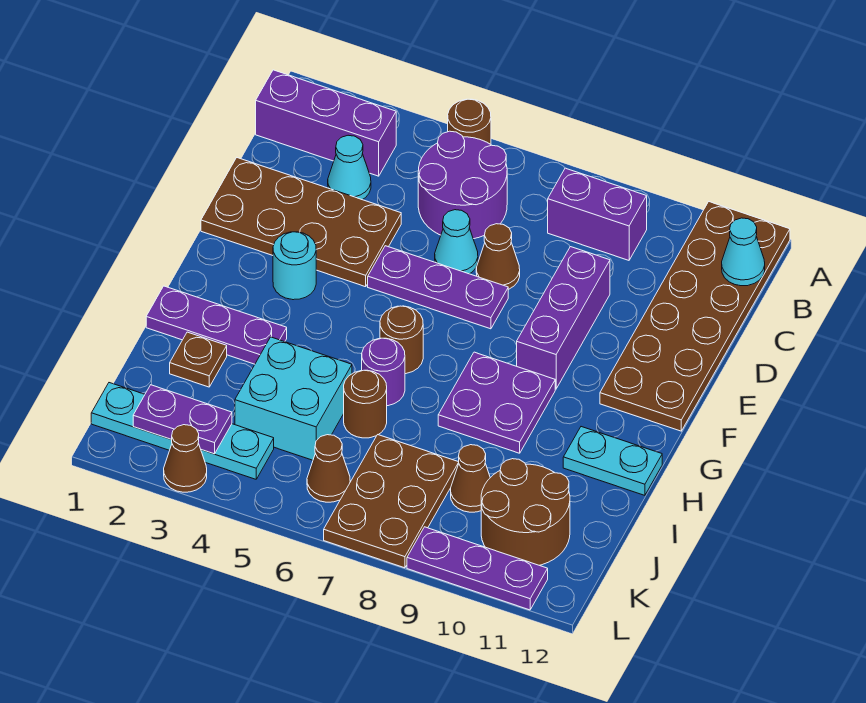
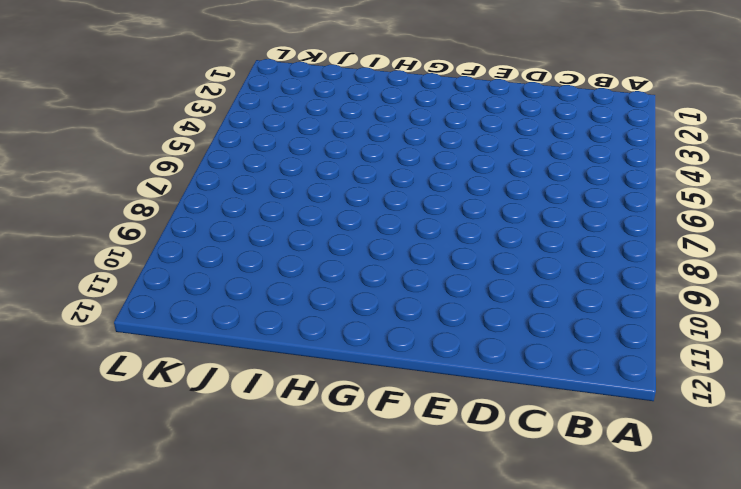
none -> brown round brick A5 level 1
none -> brown plate A11:F12 level 1
none -> purple brick B1:B3 level 1

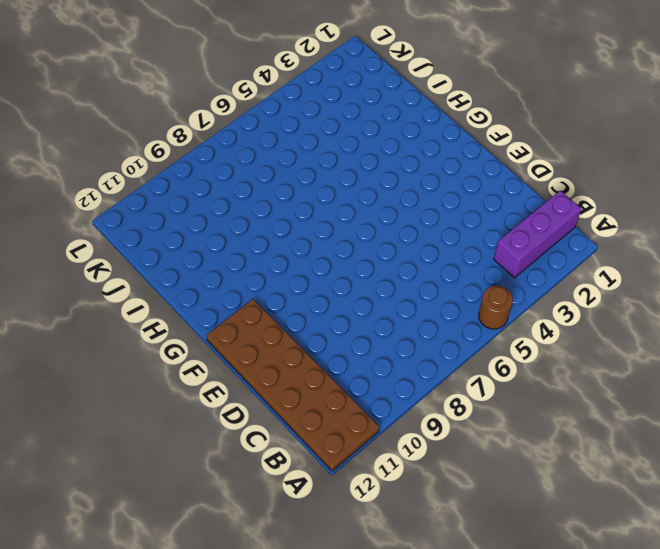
none -> purple round brick B5:C6 level 1
none -> purple brick B8:B9 level 1
none -> cyan cone C3 level 1

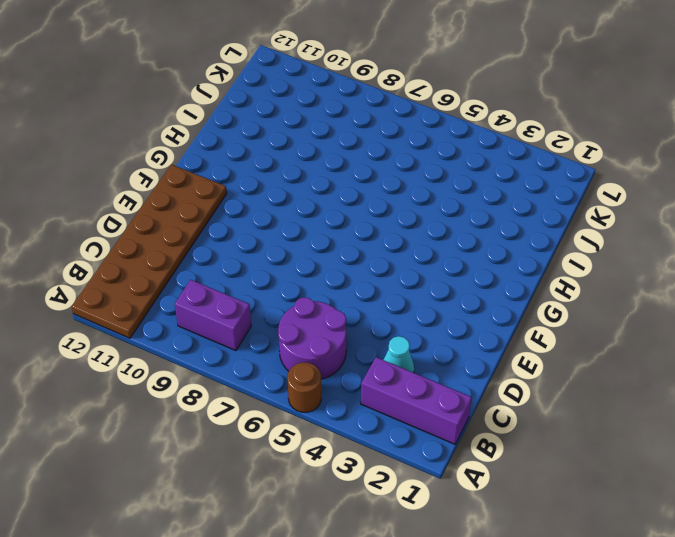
none -> brown plate D1:E4 level 1
none -> cyan cone D6 level 1
none -> brown cone D7 level 1

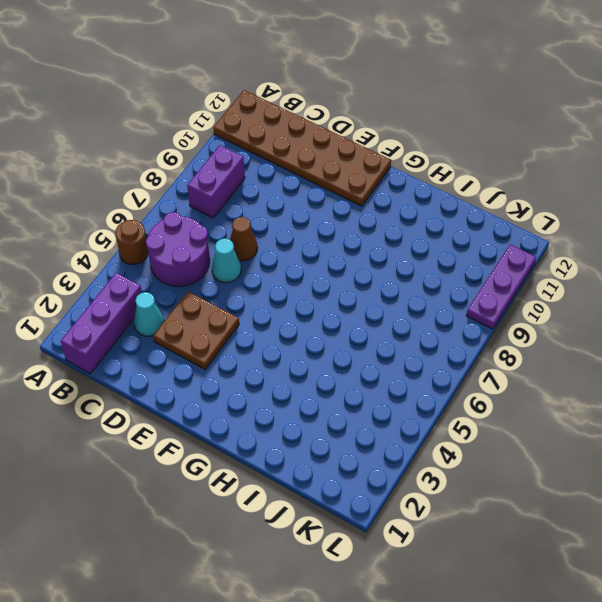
brown plate D3:E4 level 1 -> brown plate D1:E4 level 1
none -> purple brick D9:F9 level 1
none -> purple plate E5:E7 level 1
none -> cyan round brick F3 level 1

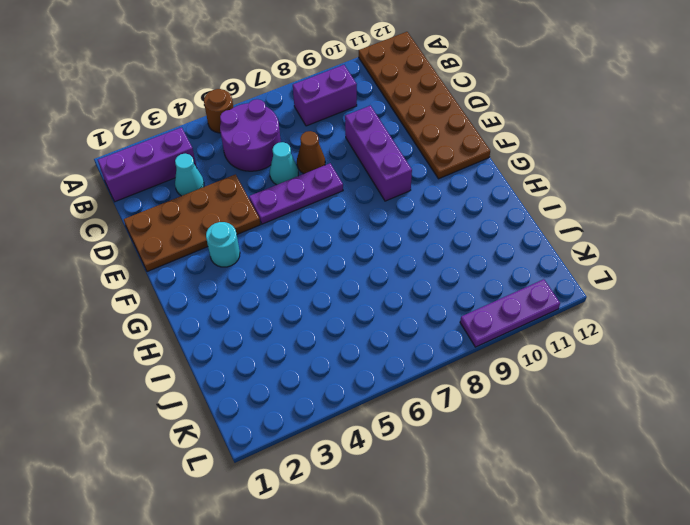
none -> brown round brick G6 level 1
none -> purple plate G8:H9 level 1
none -> purple plate H1:H3 level 1

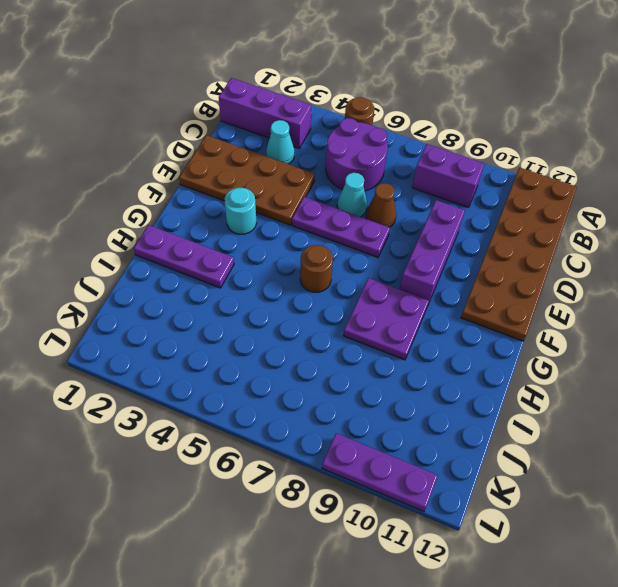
none -> purple round brick H6 level 1
none -> cyan plate H11:H12 level 1
none -> brown plate I2 level 1

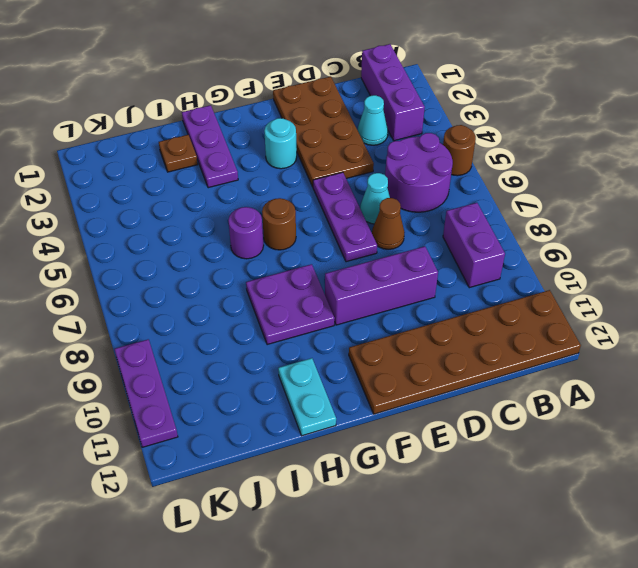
none -> cyan brick I4:J5 level 1
none -> brown round brick I6 level 1
none -> brown plate J7:L8 level 1

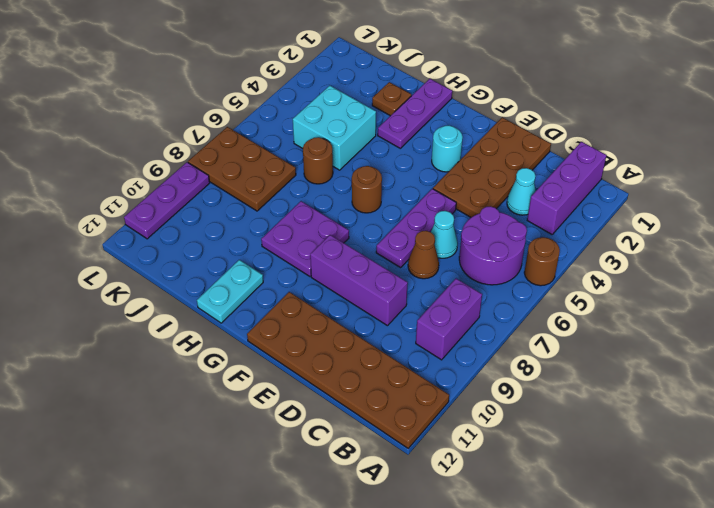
none -> purple round brick H6 level 1
none -> brown cone J9 level 1
none -> brown round brick J10:K11 level 1

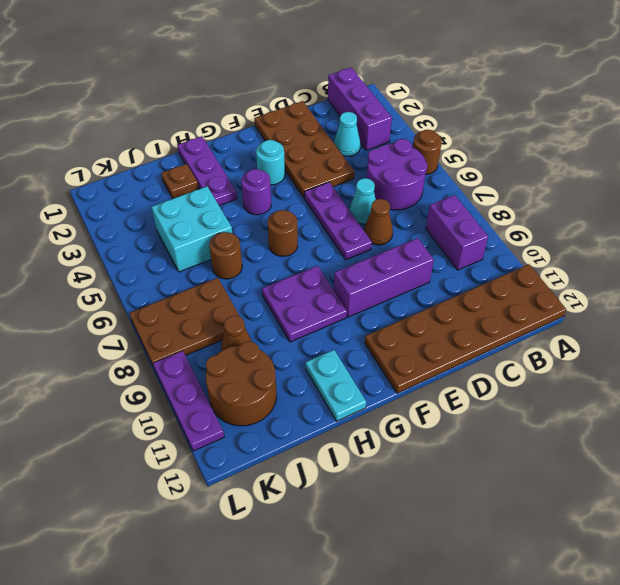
purple round brick G4 level 1 -> purple round brick H6 level 1
none -> cyan plate K1:K4 level 1
none -> brown cone K6 level 1
none -> brown cone L3 level 1

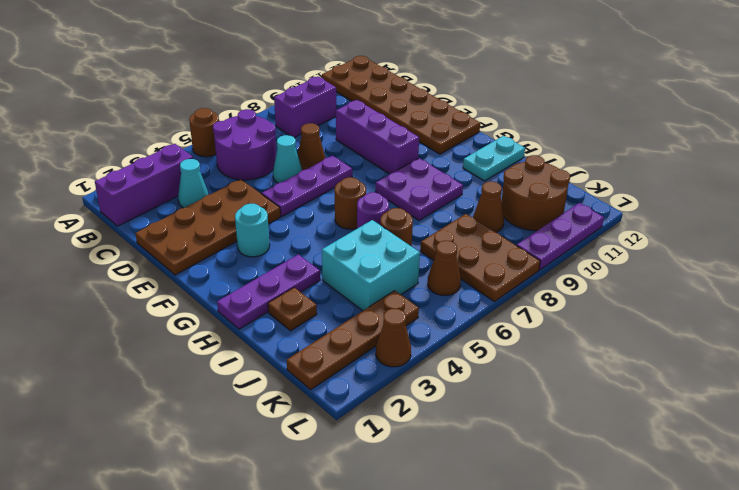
brown plate K1:K4 level 1 -> cyan plate K1:K4 level 1
none -> cyan cone B12 level 2
none -> purple plate K2:K3 level 2

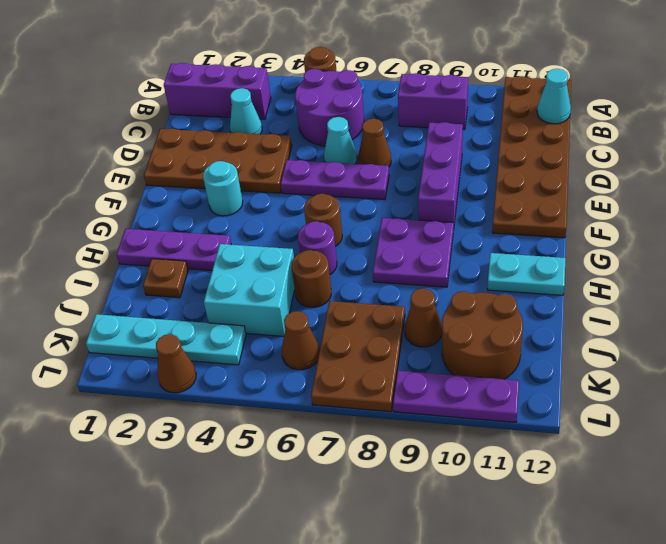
none -> purple plate K2:K3 level 2

